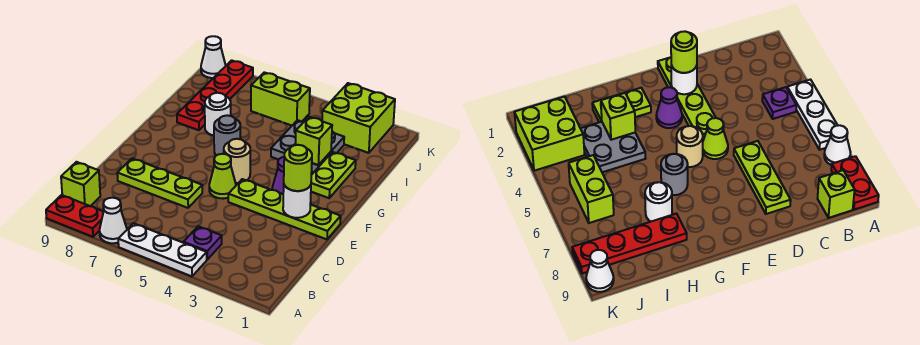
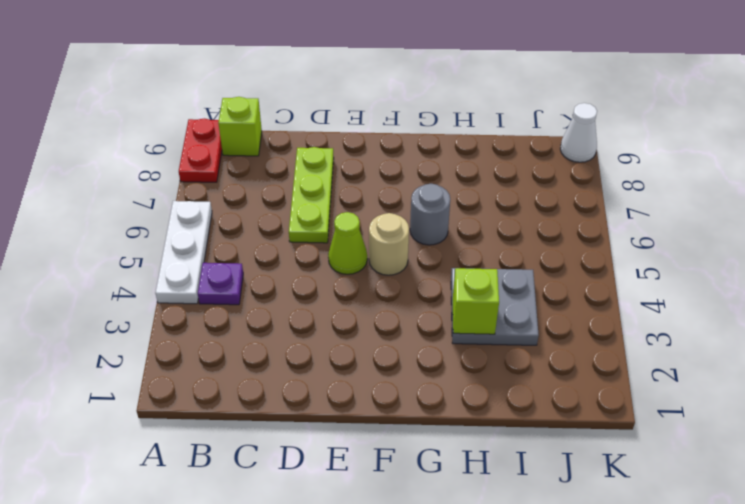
none -> white cone A7 level 1
none -> lime plate E1:E4 level 1
none -> purple cone F3 level 1

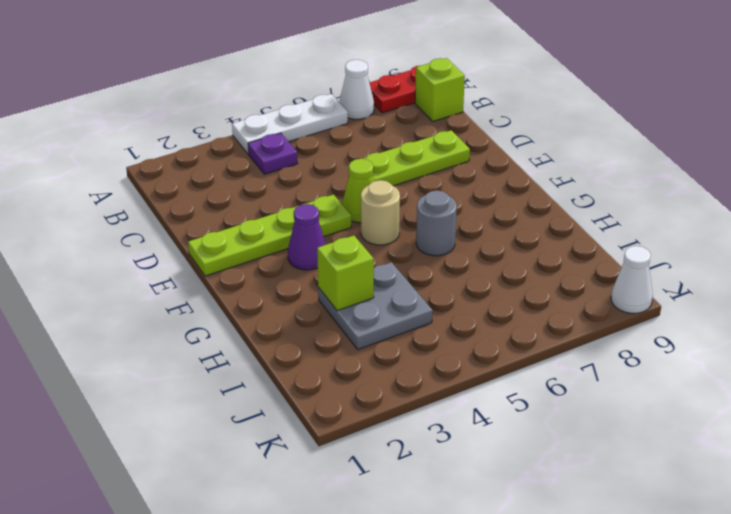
none -> lime plate G2:H2 level 1
none -> white round brick H7 level 1
none -> red plate H8:K8 level 1

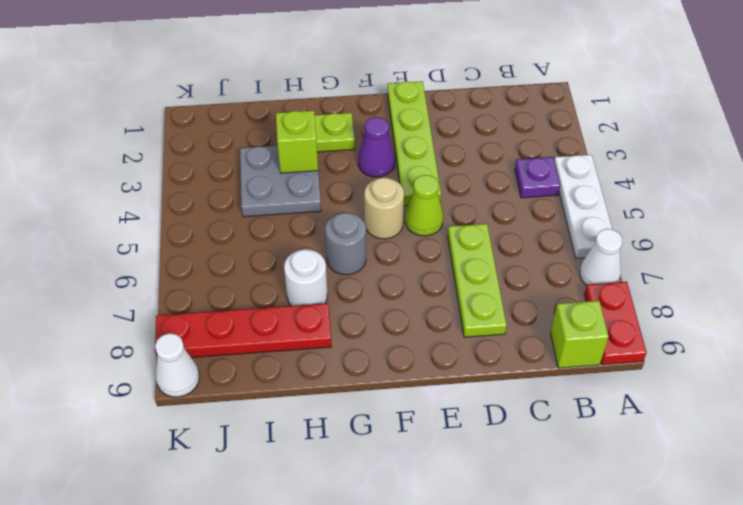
none -> lime brick J2:K3 level 1
none -> lime brick J5:J6 level 1
none -> white round brick E2 level 2

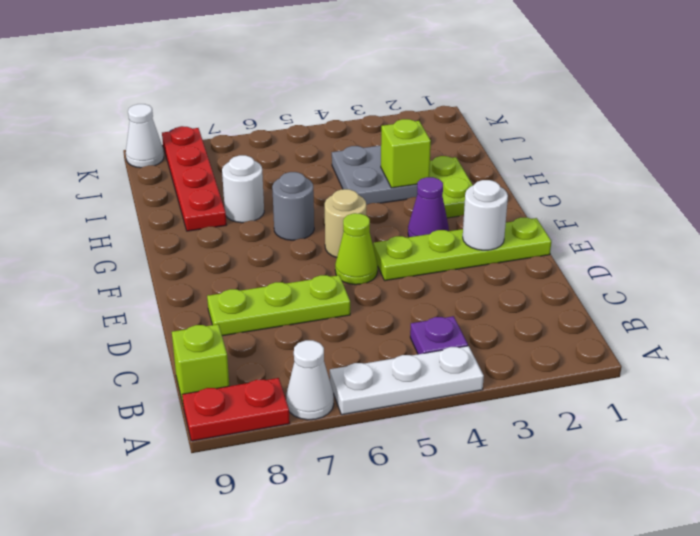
none -> lime brick J2:K3 level 1
none -> lime brick J5:J6 level 1
none -> lime round brick E2 level 3

